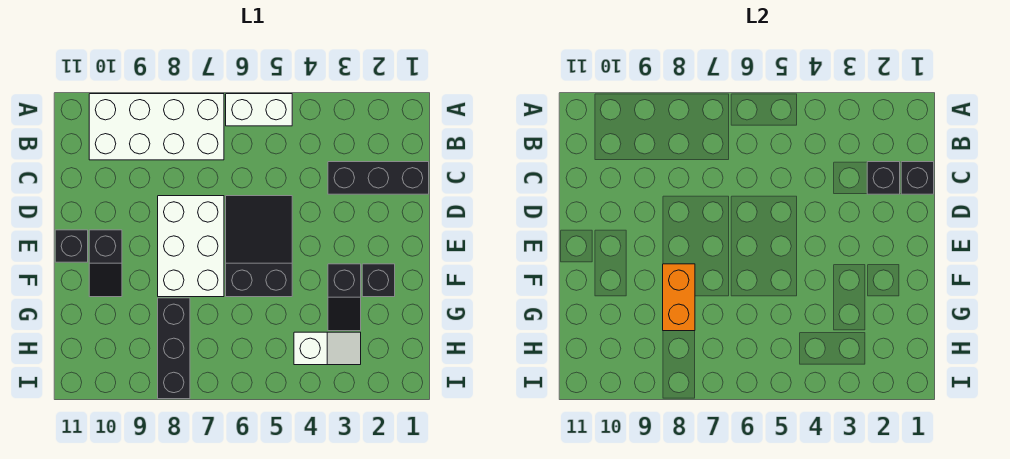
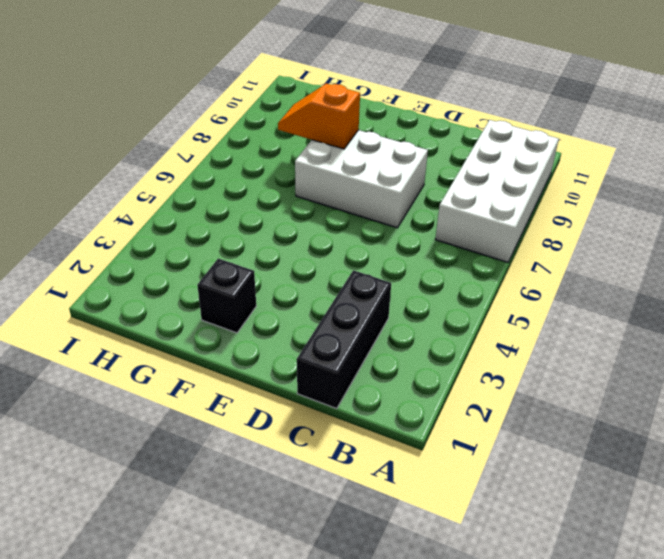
orange slope F8:G8 level 2 top F -> orange brick F8:G8 level 2
none -> white brick A5:A6 level 1
none -> black slope D5:F6 level 1 top F
none -> black slope E10:F10 level 1 top E

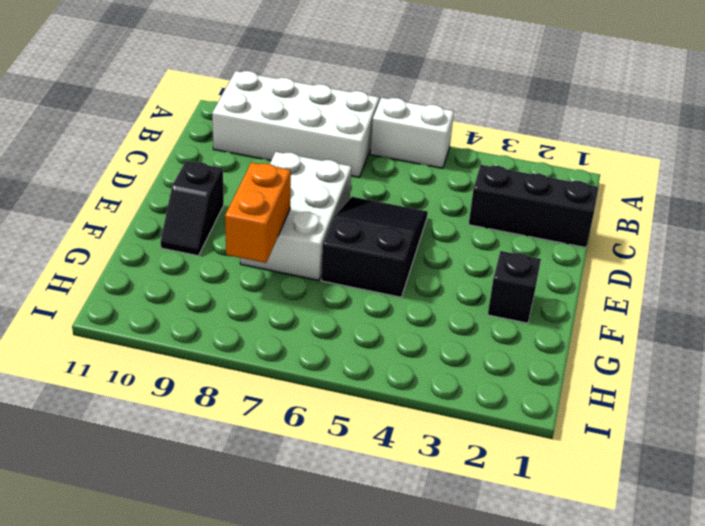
none -> black brick E11 level 1
none -> black slope F3:G3 level 1 top F
none -> black brick G8:I8 level 1

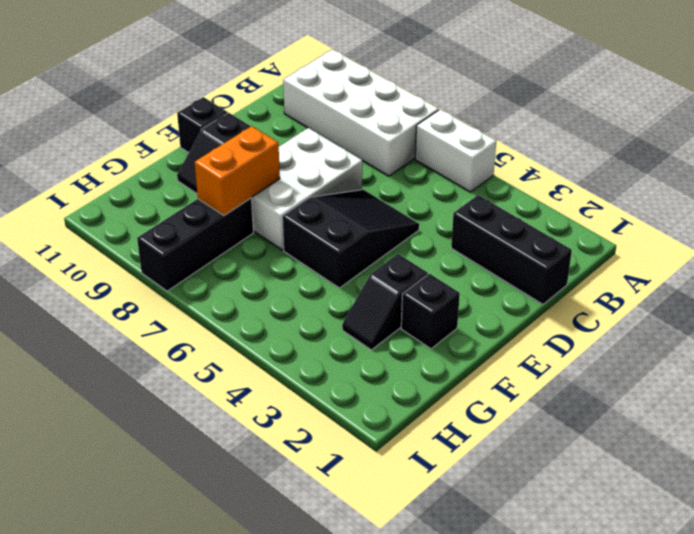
none -> white slope H3:H4 level 1 top 4
none -> black brick C1 level 2
none -> black brick C2 level 2

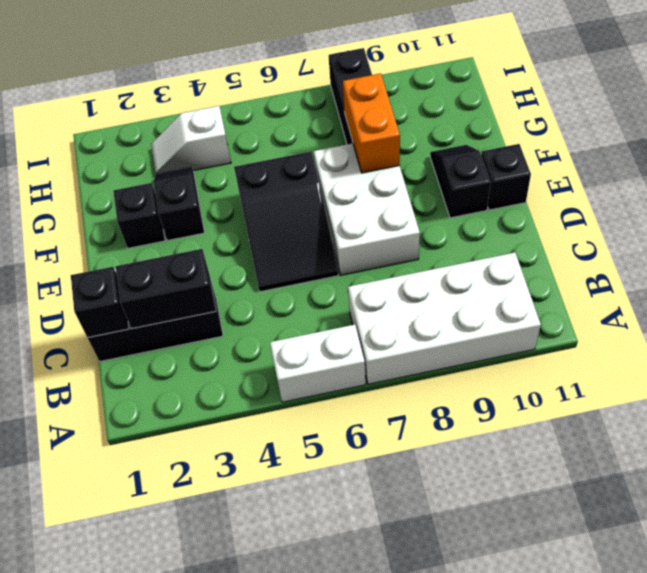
black brick C2:C3 level 2 -> black brick C2 level 2

